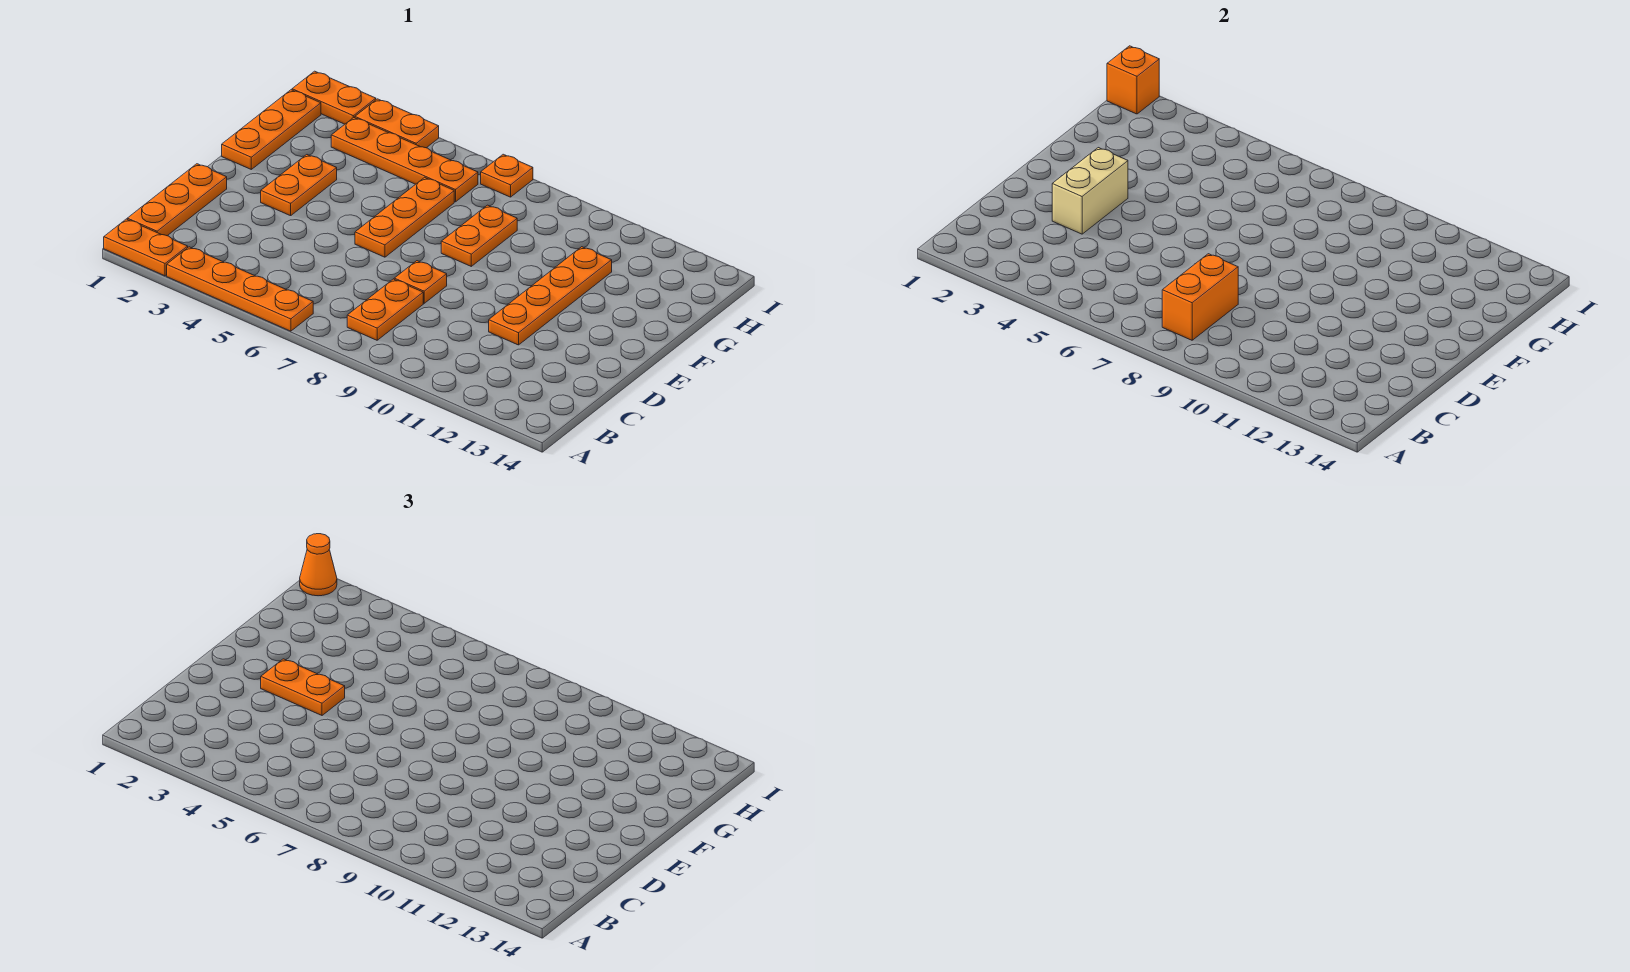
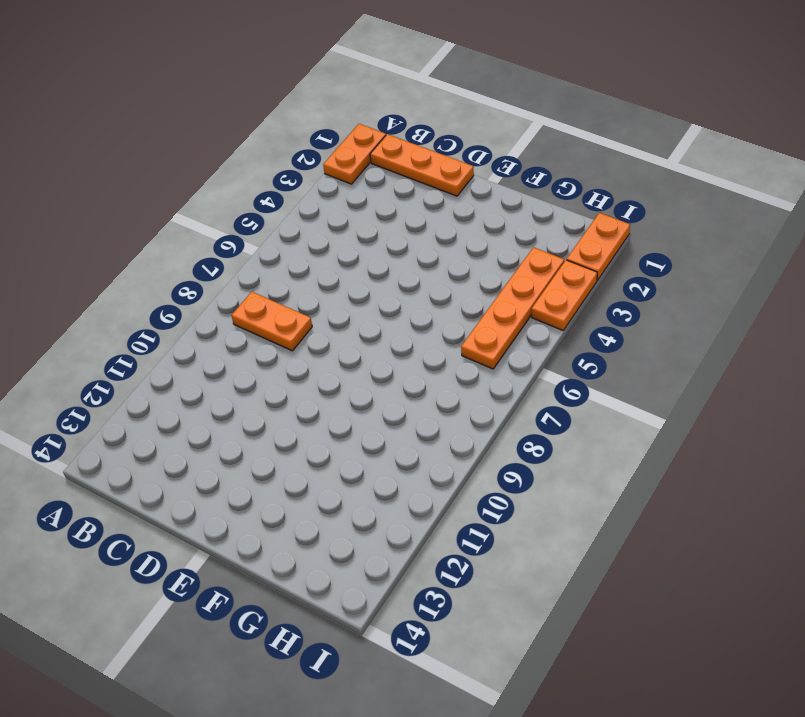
none -> orange plate A3:A6 level 1
none -> orange plate D8 level 1
none -> orange plate D11:G11 level 1

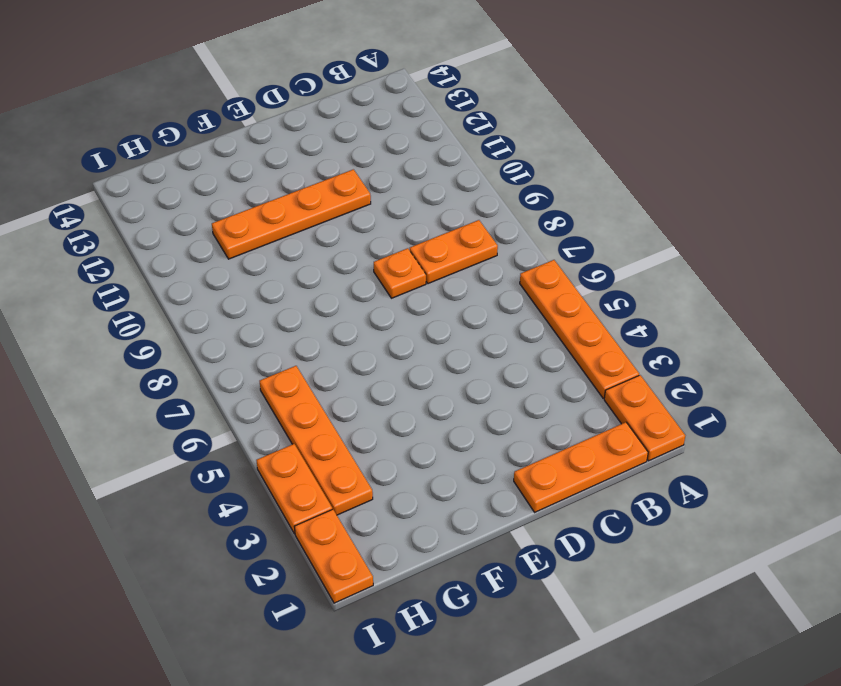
none -> orange plate E3:F3 level 1
none -> orange plate E6:G6 level 1
none -> orange plate F1:H1 level 1

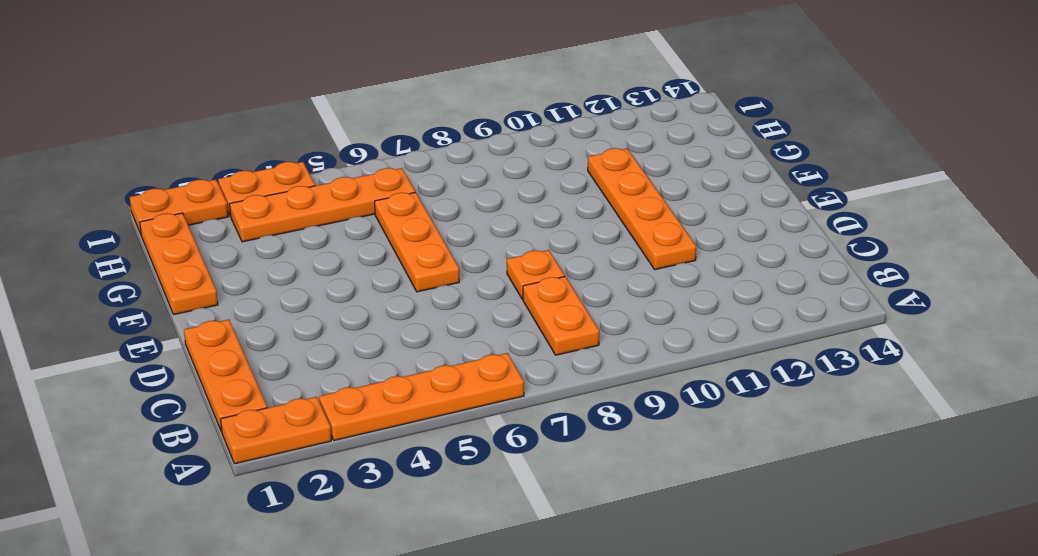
none -> orange plate E3:F3 level 1
none -> orange plate F8:G8 level 1
none -> orange plate I7 level 1

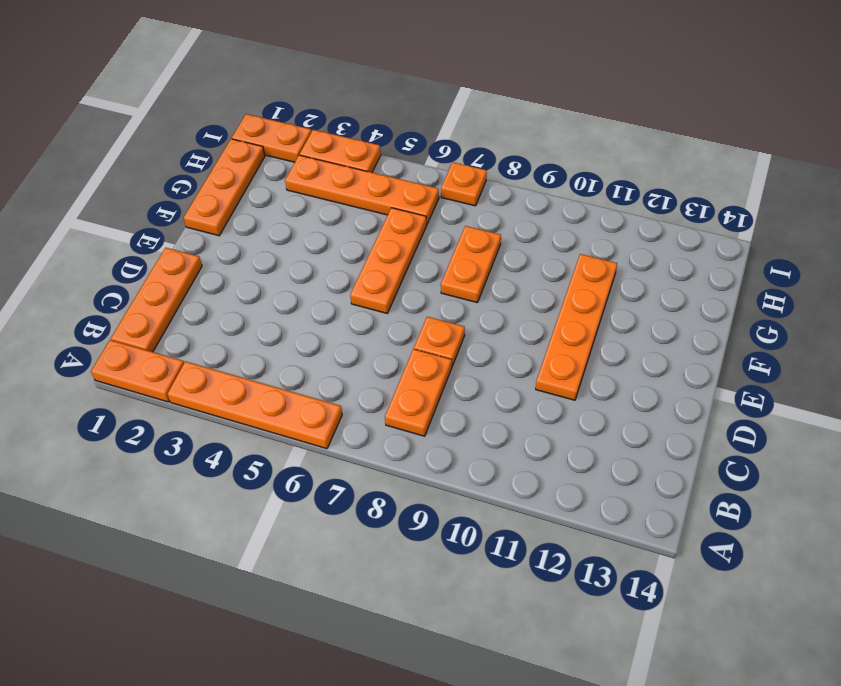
none -> orange plate E3:F3 level 1
none -> orange brick B8:C8 level 2
none -> tan brick D3:E3 level 2

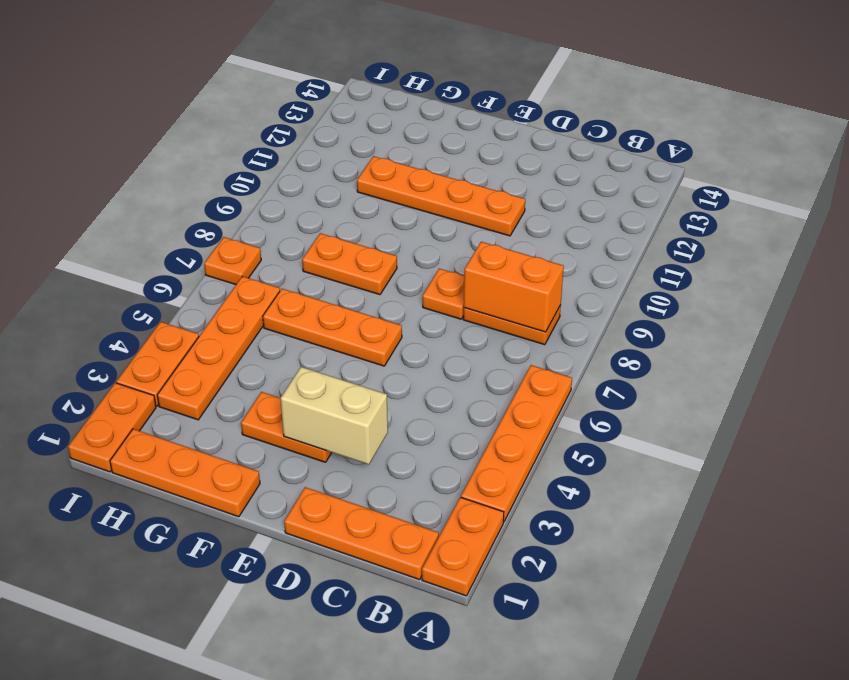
none -> orange brick I1 level 2
none -> orange plate E3:E4 level 3
none -> orange cone I1 level 3

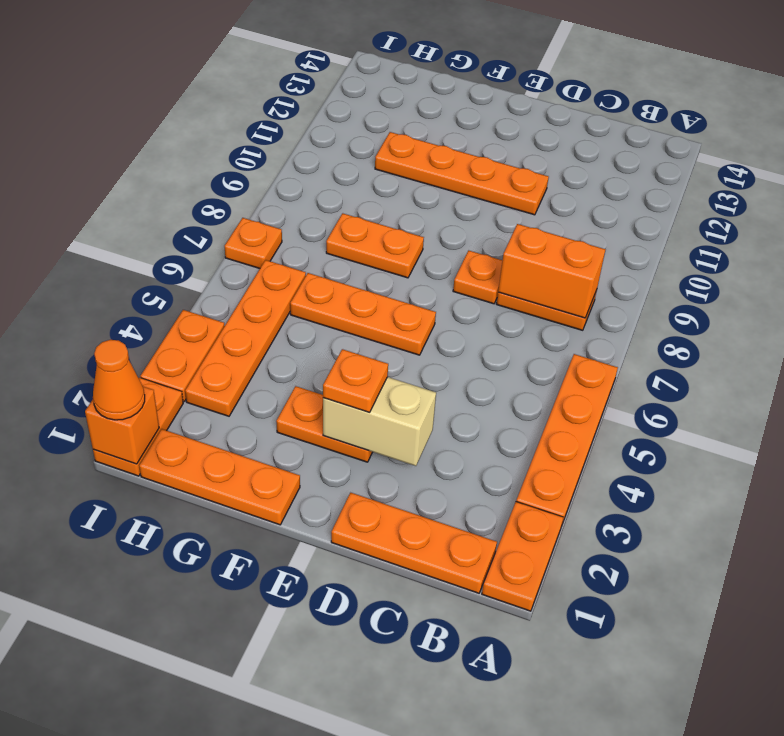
orange plate E3 level 3 -> orange plate E3:E4 level 3

